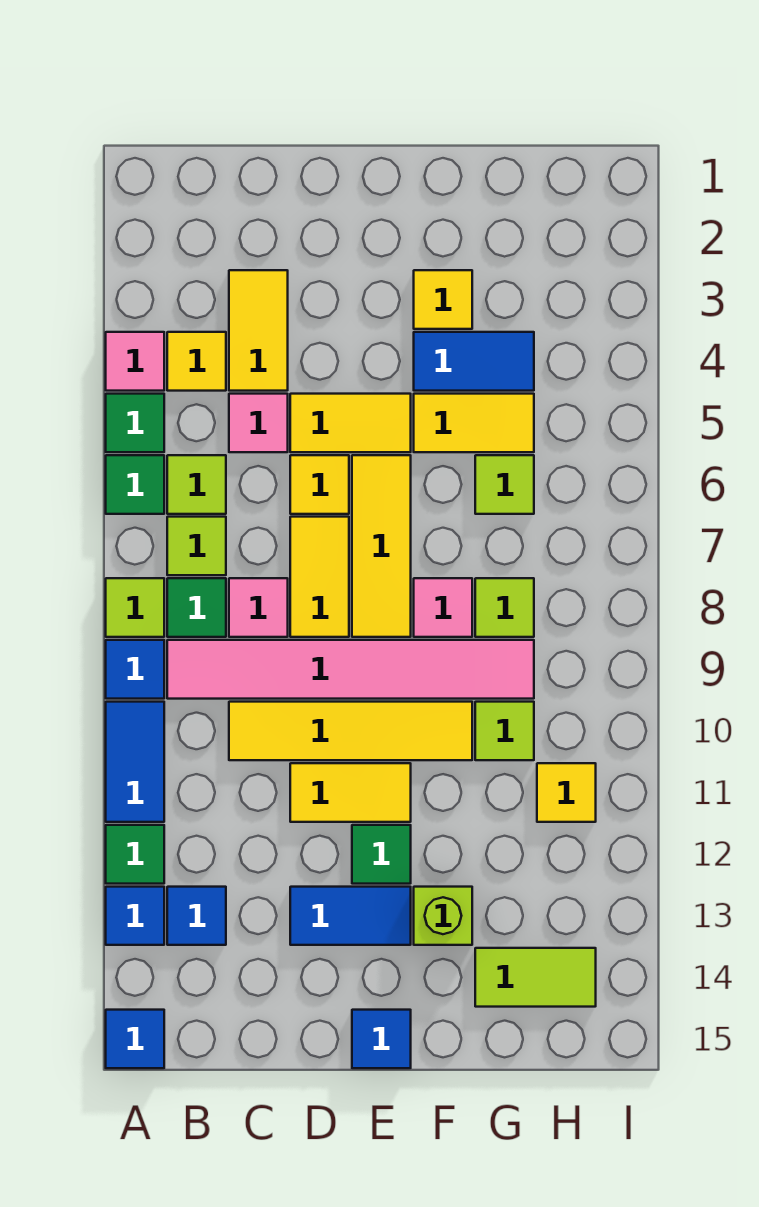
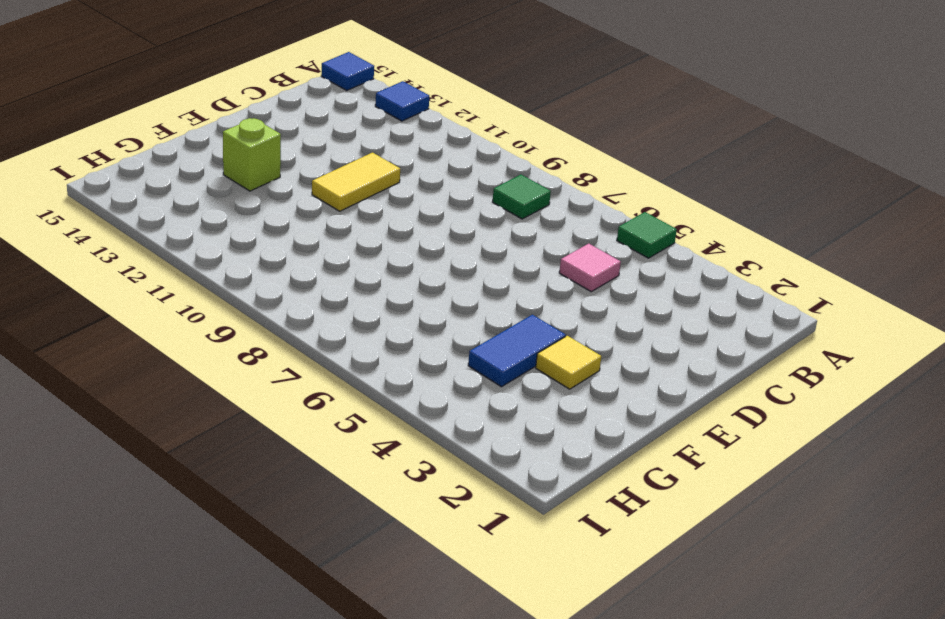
none -> pink tile A4 level 1
none -> green tile A6 level 1
none -> lime tile A8 level 1
none -> blue tile A9 level 1

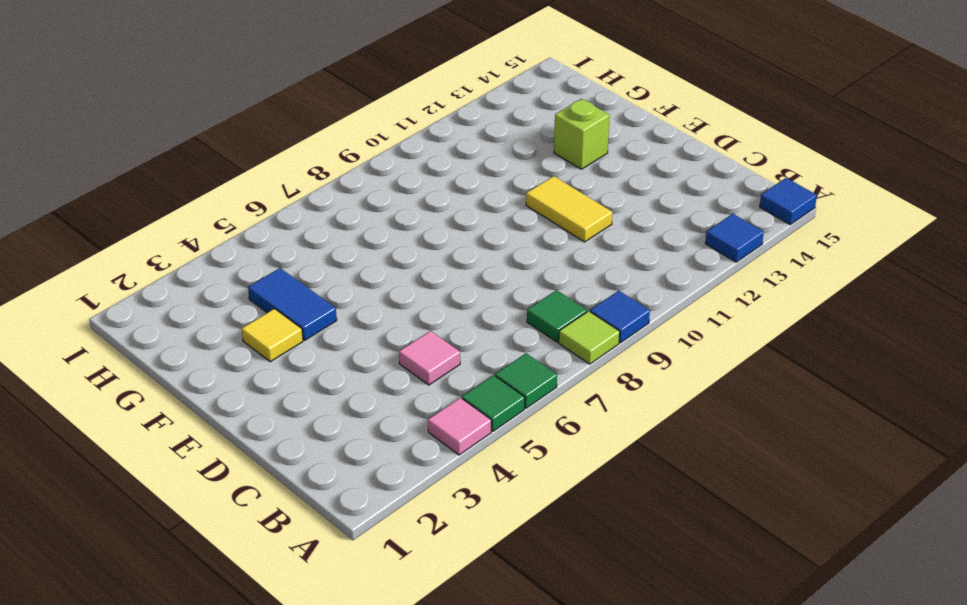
none -> blue tile A10:A11 level 1
none -> green tile A12 level 1
none -> yellow tile B4 level 1
none -> lime tile B6 level 1

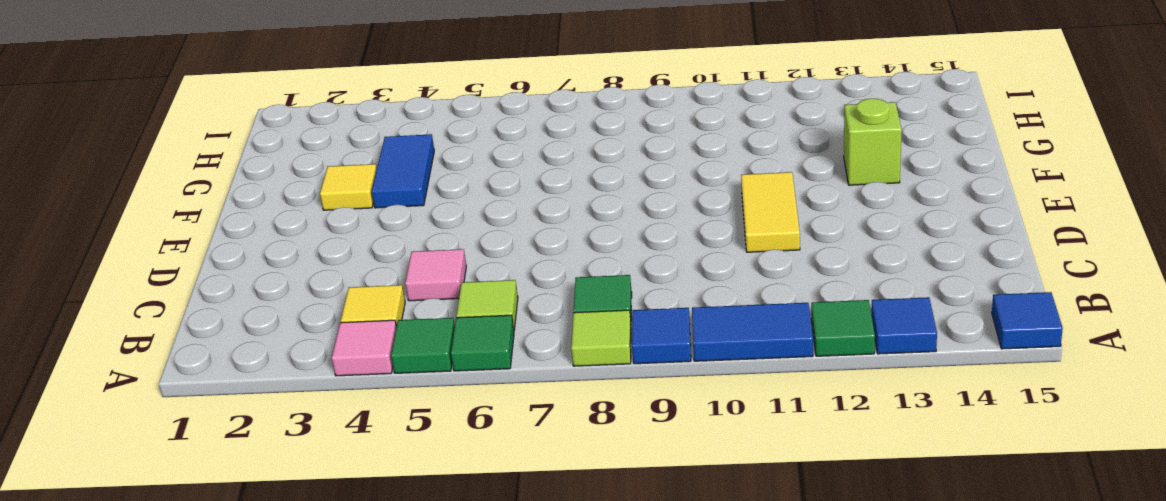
none -> lime tile B7 level 1
none -> pink tile B9:G9 level 1
none -> blue tile B13 level 1
none -> yellow tile C3:C4 level 1

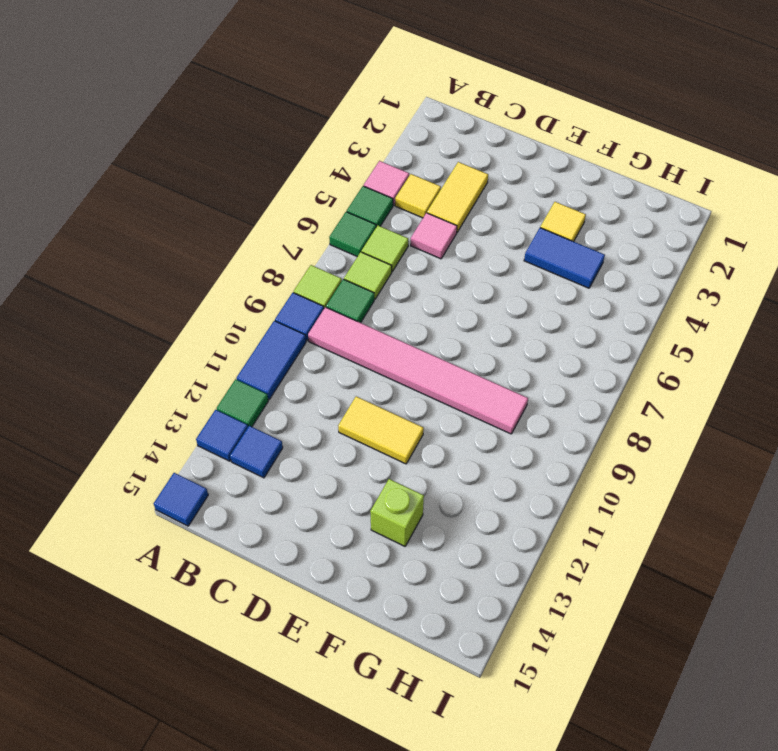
none -> pink tile C8 level 1
none -> yellow tile C10:F10 level 1
none -> yellow tile D5:E5 level 1
none -> yellow tile D6 level 1

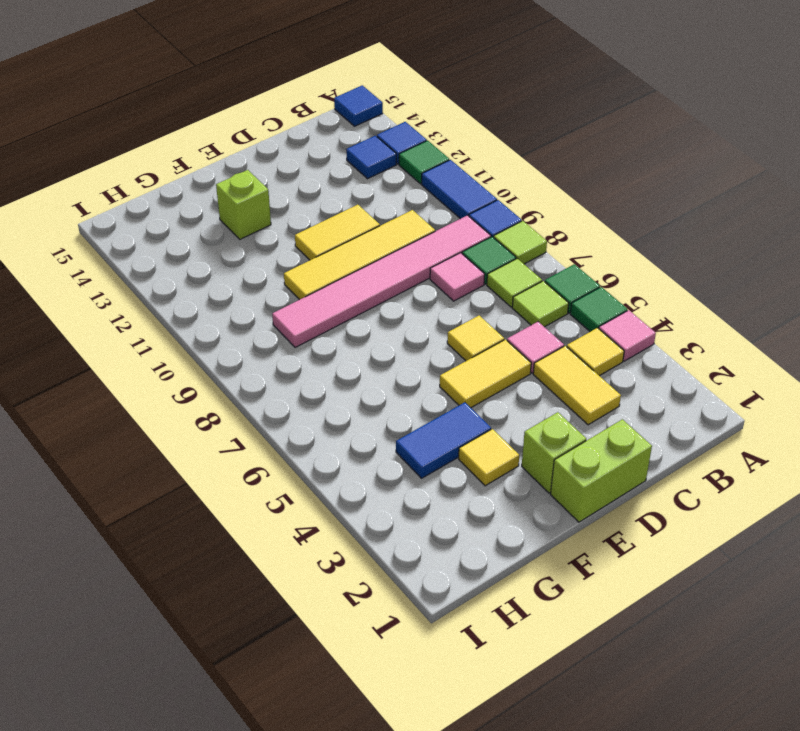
lime brick D1:E1 level 1 -> none
lime brick E2 level 1 -> none
none -> yellow tile D7:D8 level 1
none -> blue tile D13:E13 level 1
none -> yellow tile E6:E8 level 1
none -> green tile E12 level 1

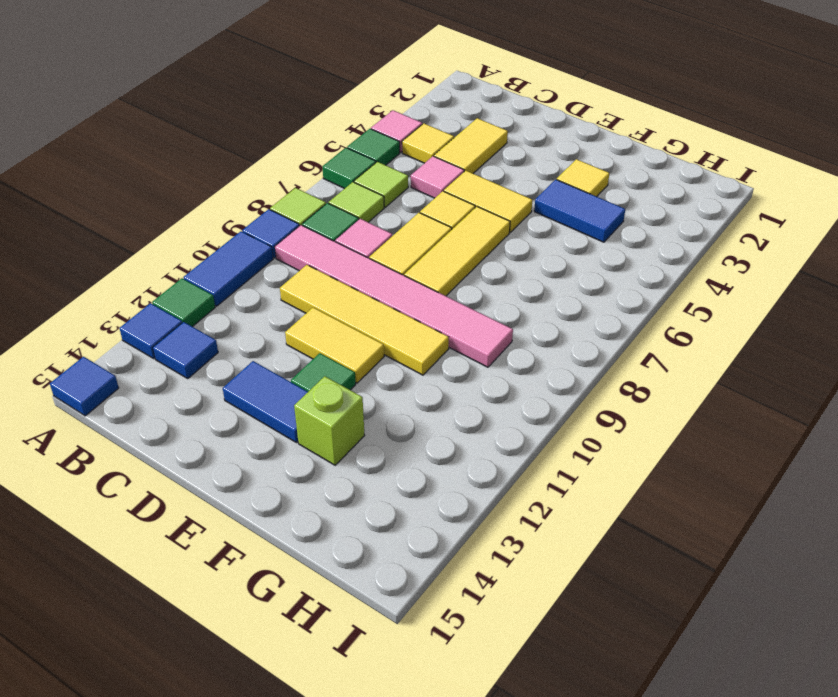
none -> blue tile E15 level 1
none -> yellow tile F5:G5 level 1
none -> pink tile F8 level 1
none -> lime tile G6 level 1

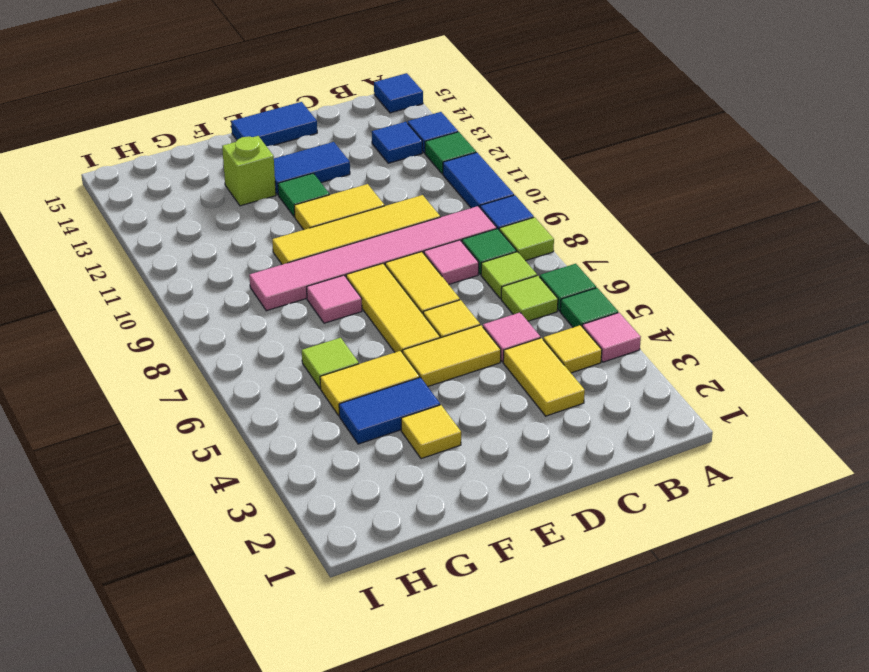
blue tile D15:E15 level 1 -> blue tile E15 level 1
none -> lime tile G8 level 1
none -> lime tile G10 level 1
none -> lime tile G14:H14 level 1
none -> yellow tile H11 level 1

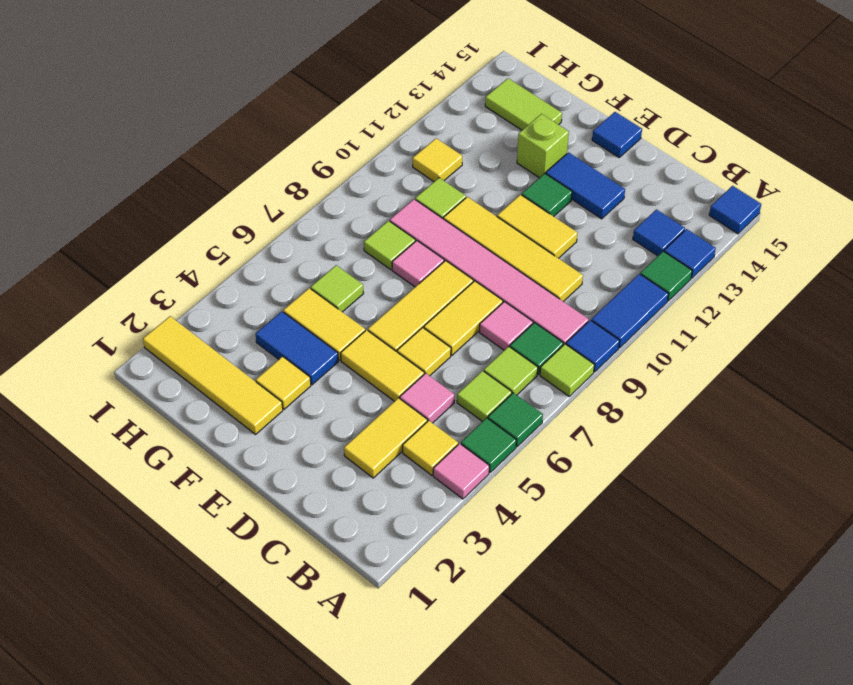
yellow tile F2:I2 level 1 -> none

